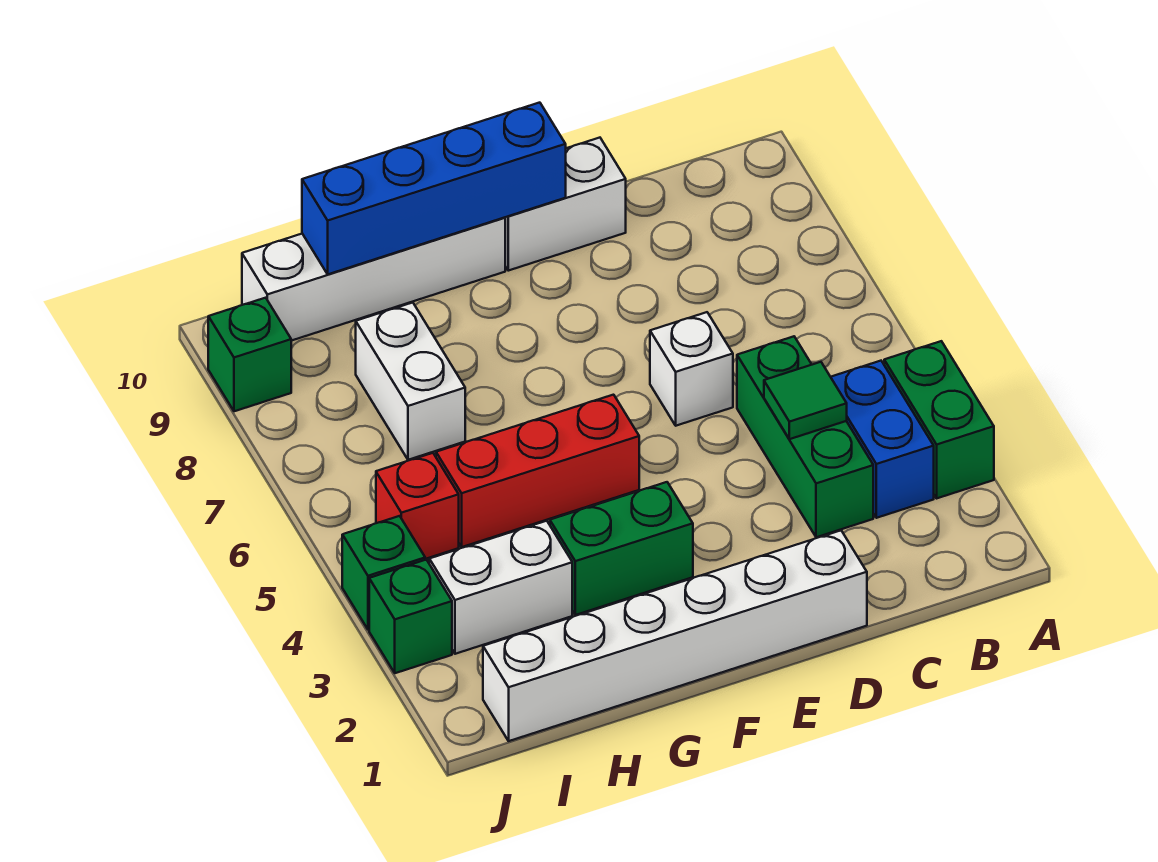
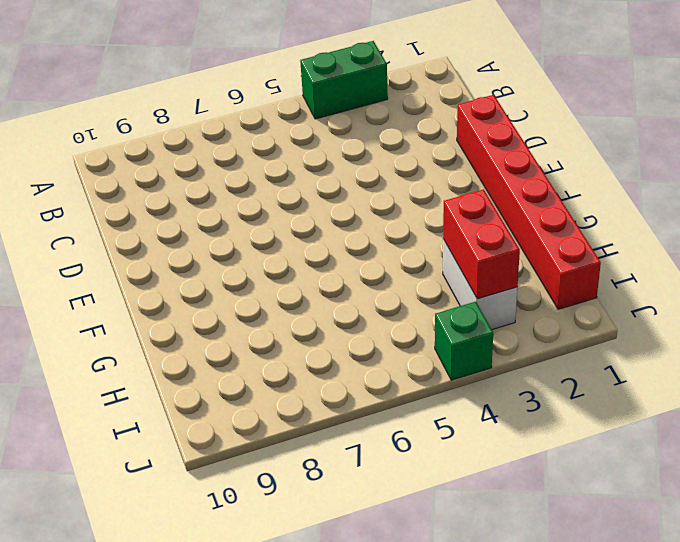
red brick D1:I1 level 1 -> white brick D1:I1 level 1
red brick H3:I3 level 2 -> none
none -> blue brick B3:B4 level 1
none -> green brick C3:C5 level 1
none -> white brick D6 level 1

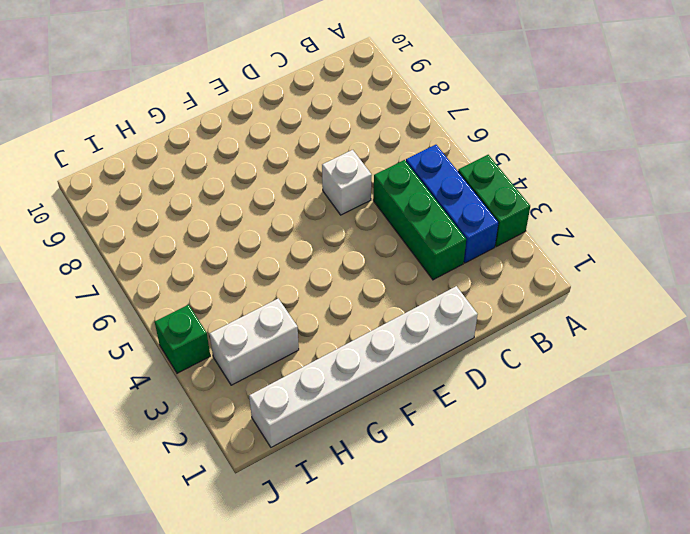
blue brick B3:B5 level 1 -> blue brick B3:B4 level 1
none -> white brick D10:E10 level 1
none -> green brick F3:G3 level 1
none -> red brick F5:H5 level 1

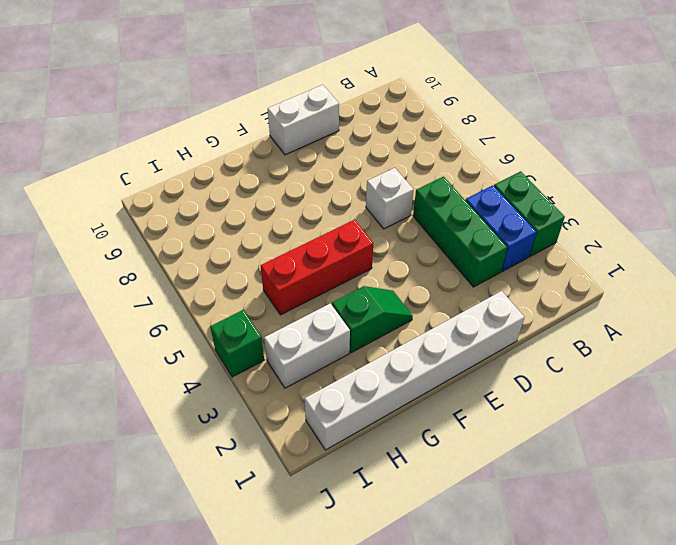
green slope F3:G3 level 1 top G -> green brick F3:G3 level 1
none -> white brick F10:I10 level 1
none -> white brick H7:H8 level 1
none -> red brick I5 level 1

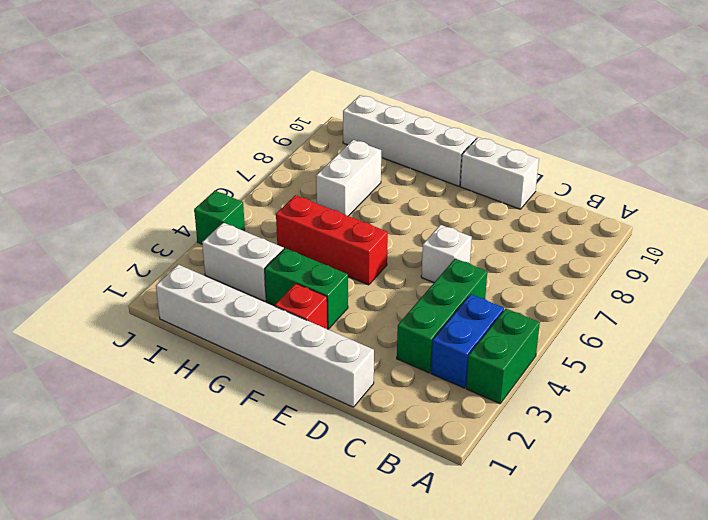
red brick F2 level 1 -> red brick I5 level 1
none -> green brick J3 level 1
none -> green brick J9 level 1
none -> green tile C4 level 2

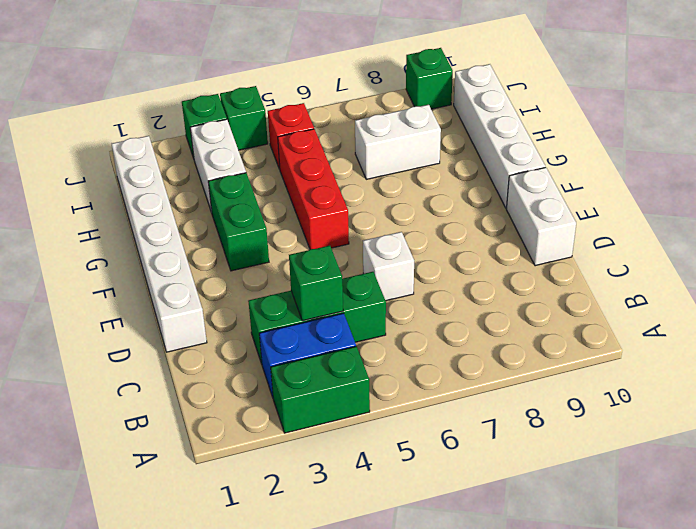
green brick C4 level 2 -> green tile C4 level 2
none -> blue brick E10:H10 level 2

